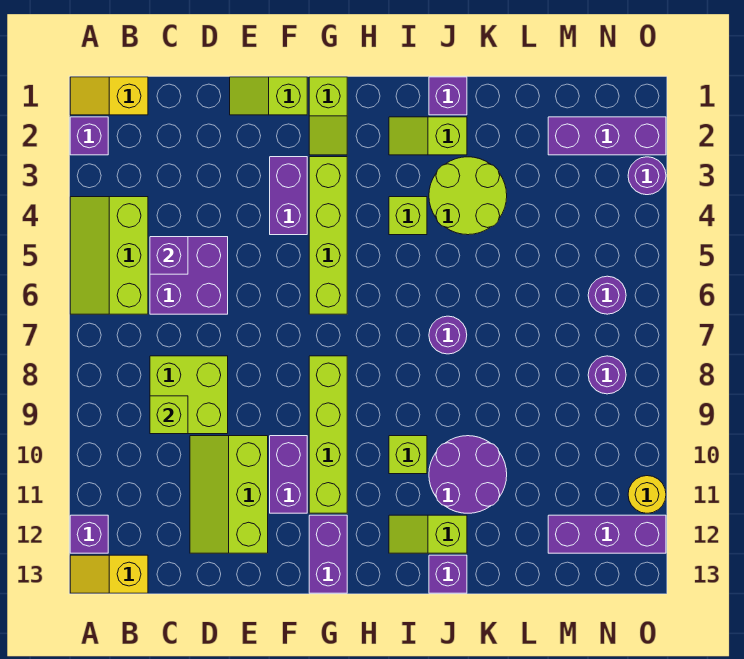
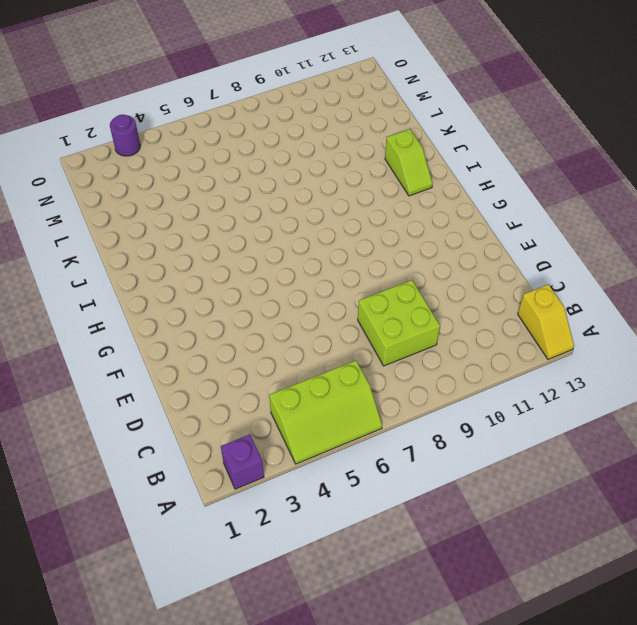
none -> yellow slope A1:B1 level 1 top B
none -> purple brick A12 level 1
none -> purple brick C5:D6 level 1
none -> lime slope D10:E12 level 1 top E

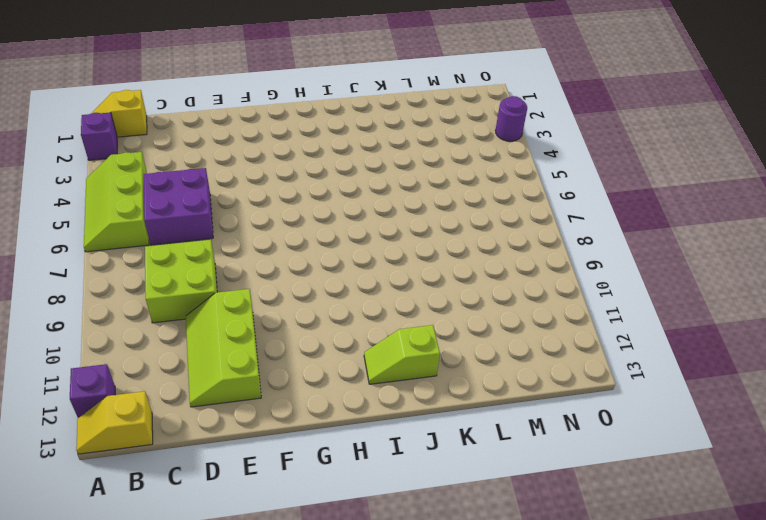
none -> lime slope E1:F1 level 1 top F
none -> purple brick F3:F4 level 1
none -> purple brick F10:F11 level 1
none -> lime slope G1:G2 level 1 top 1

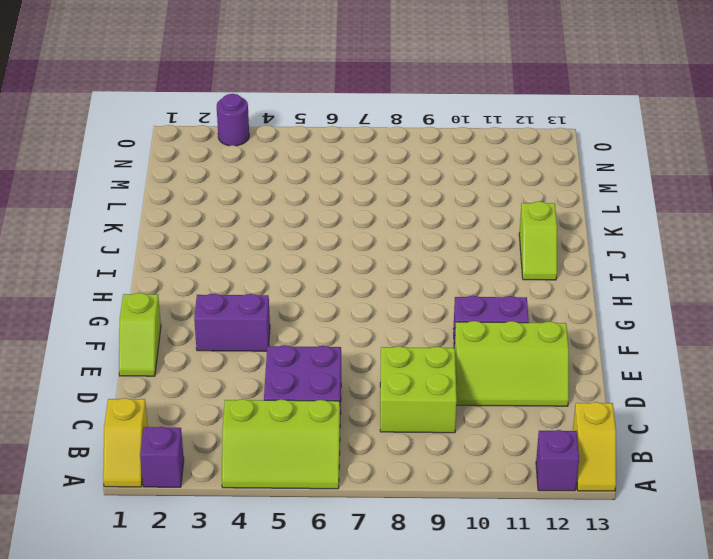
none -> lime slope G1:G2 level 1 top 1
none -> lime brick G3:G6 level 1
none -> lime brick G8:G11 level 1
none -> purple brick G12:G13 level 1

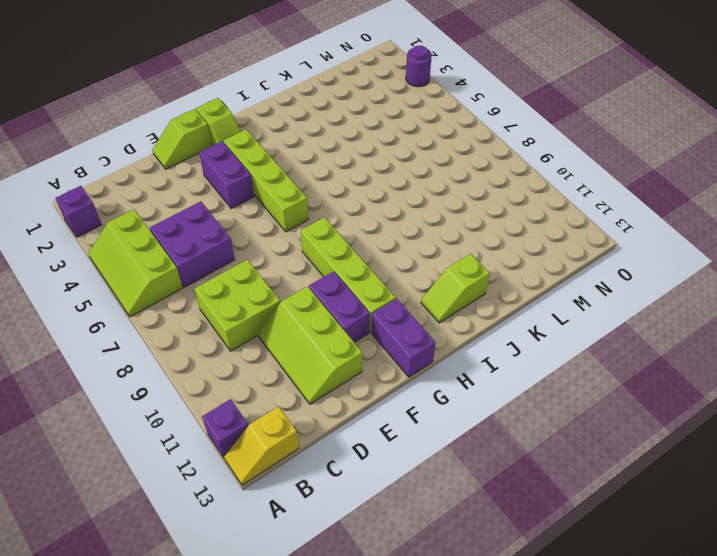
none -> yellow slope A1:B1 level 1 top B
none -> lime slope I2:J2 level 1 top J
none -> lime brick I4 level 1
none -> lime brick I10 level 1

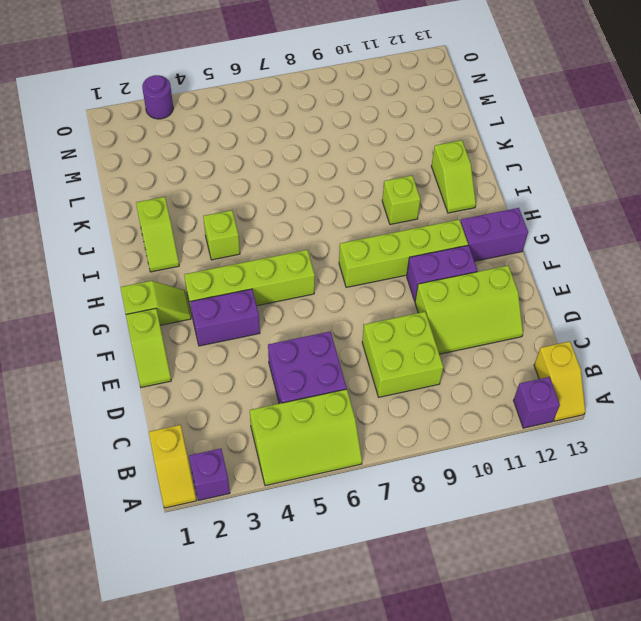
none -> purple brick J1 level 1
none -> lime round brick J3:K4 level 1
none -> purple round brick J7 level 1
none -> purple round brick J10:K11 level 1

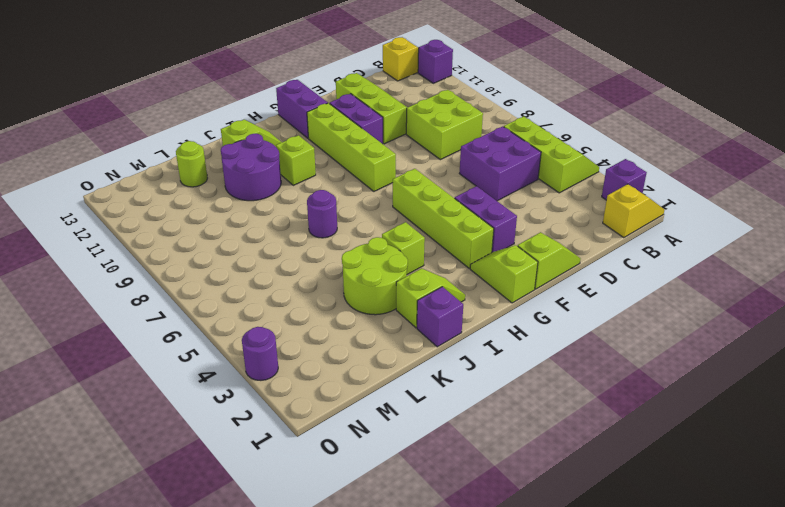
lime round brick L12 level 1 -> none
none -> purple brick J13 level 1
none -> purple brick M2:O2 level 1
none -> purple brick M12:O12 level 1
none -> purple round brick N6 level 1

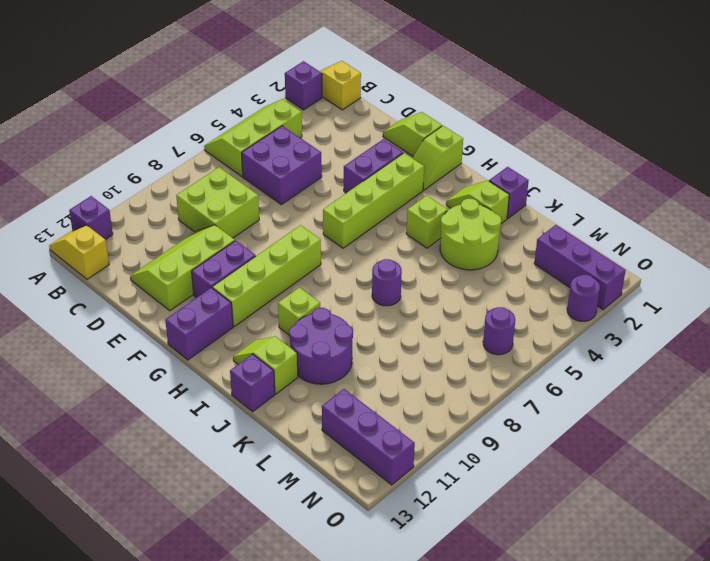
none -> purple round brick N8 level 1
none -> yellow round brick O11 level 1
none -> purple brick C5 level 2
none -> lime brick C9 level 2

